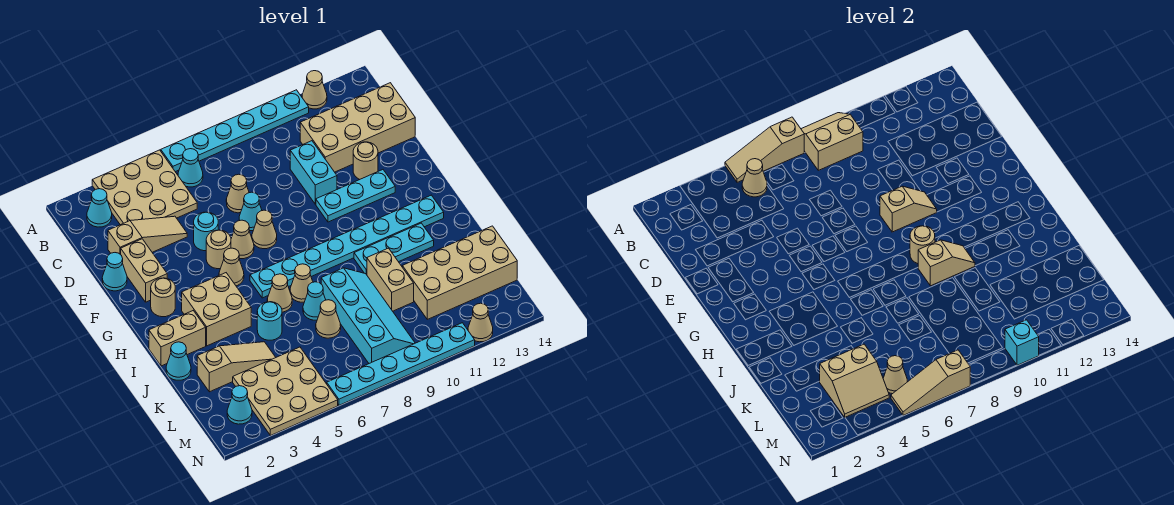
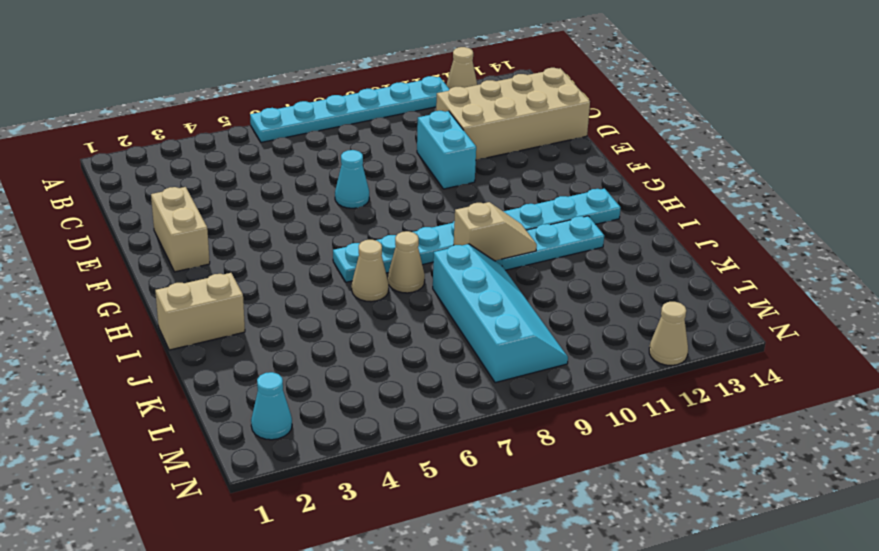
none -> tan plate A3:C5 level 1
none -> cyan cone B2 level 1
none -> cyan cone B6 level 1
none -> tan slope D2:D4 level 1 top 2

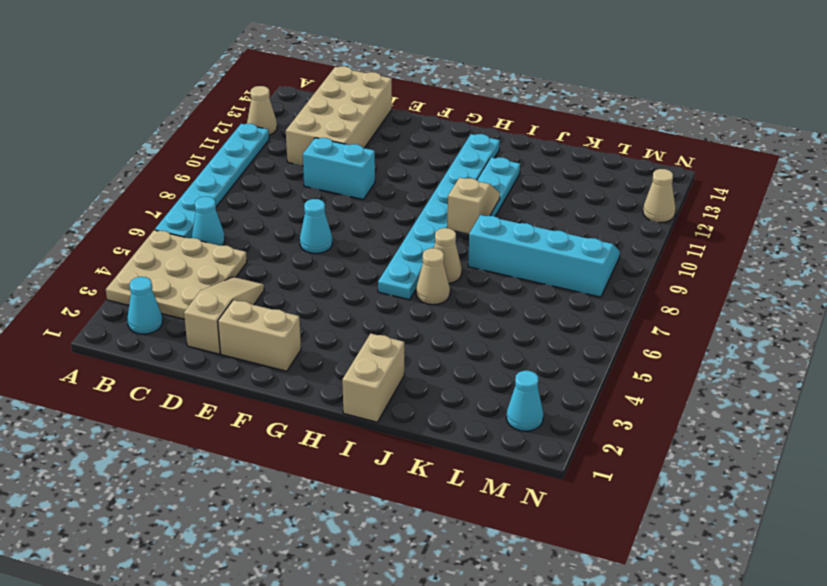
none -> tan cone D7 level 1
none -> cyan cone E1 level 1
none -> cyan round brick E5 level 1
none -> tan round brick E12 level 1

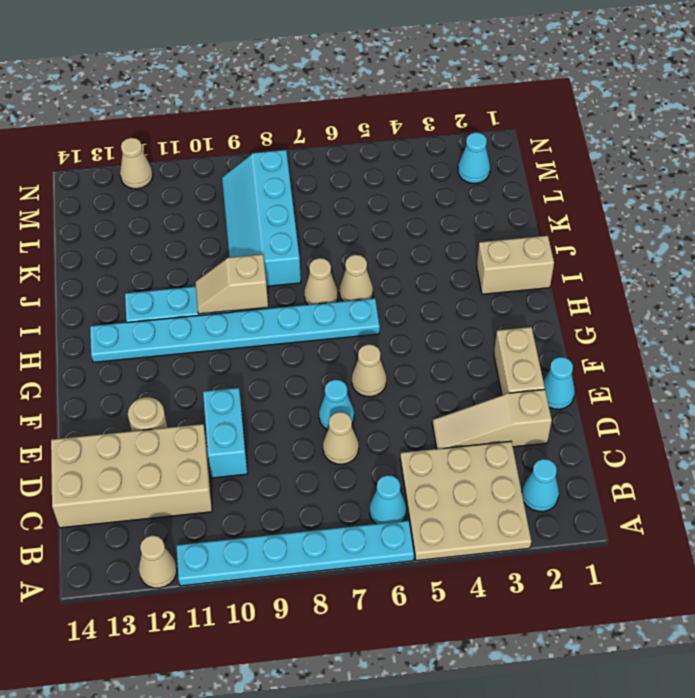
none -> cyan round brick E5 level 1
none -> tan round brick F5 level 1
none -> tan cone F7 level 1
none -> cyan plate F10:F12 level 1

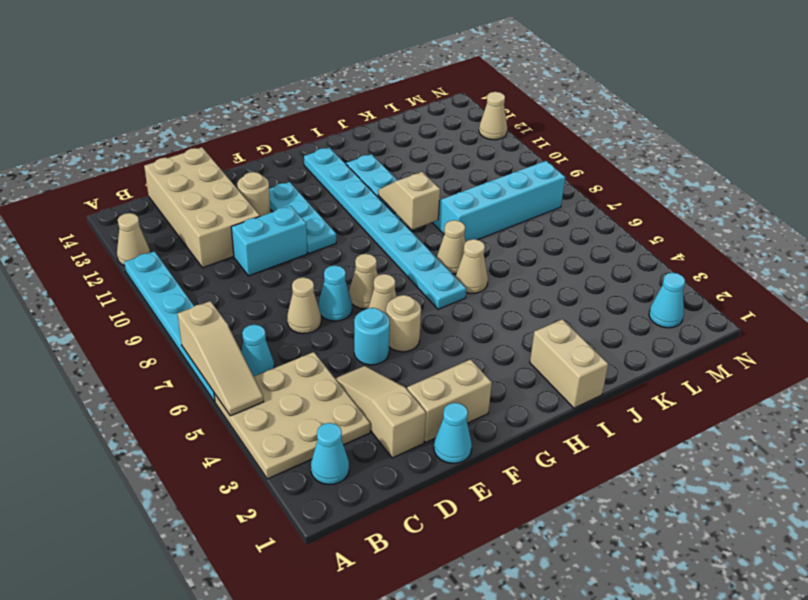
none -> tan round brick G2 level 1
none -> tan cone G5 level 1
none -> tan brick H3:I4 level 1
none -> cyan cone J1 level 1

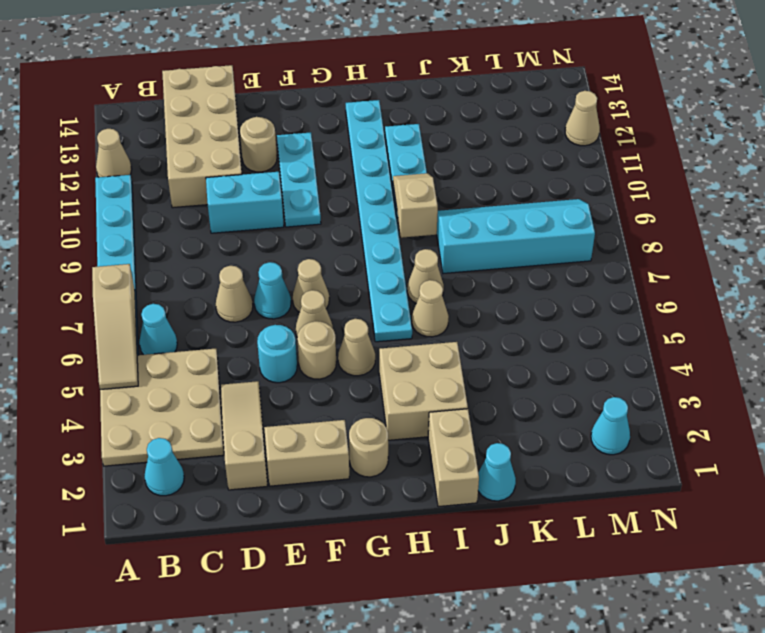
none -> cyan cone E1 level 1
none -> cyan round brick J5 level 1
none -> cyan cone J7 level 1
none -> tan brick J10:K10 level 1

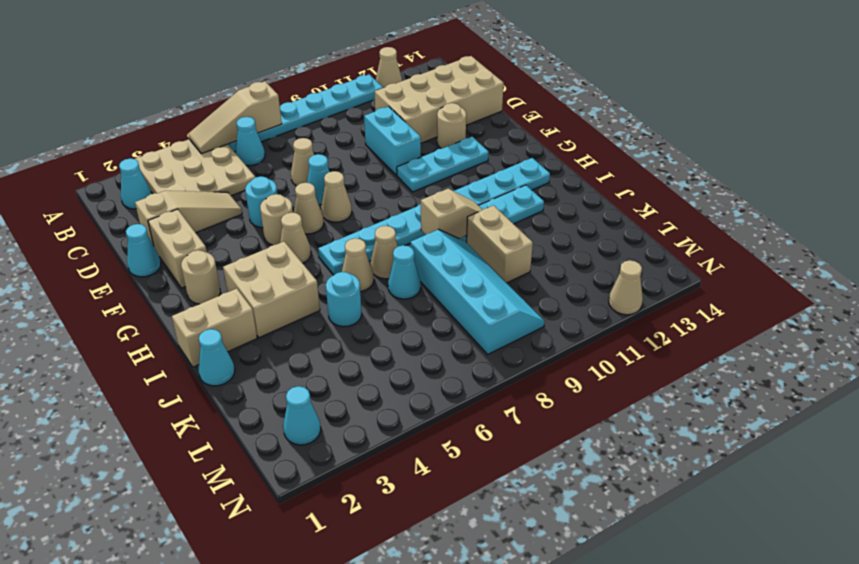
none -> tan slope K2:K4 level 1 top 2
none -> tan cone K7 level 1
none -> tan brick K11:L14 level 1
none -> tan plate L3:N5 level 1

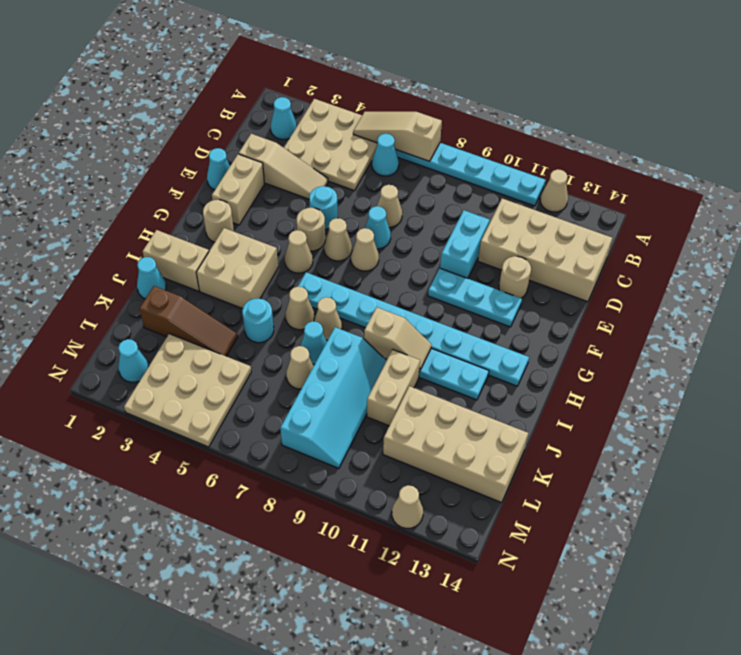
brown slope K2:K4 level 1 top 2 -> tan slope K2:K4 level 1 top 2
none -> cyan plate N6:N11 level 1
none -> tan slope A8:B9 level 2 top B
none -> tan cone B5 level 2
none -> tan slope F9:F10 level 2 top 9

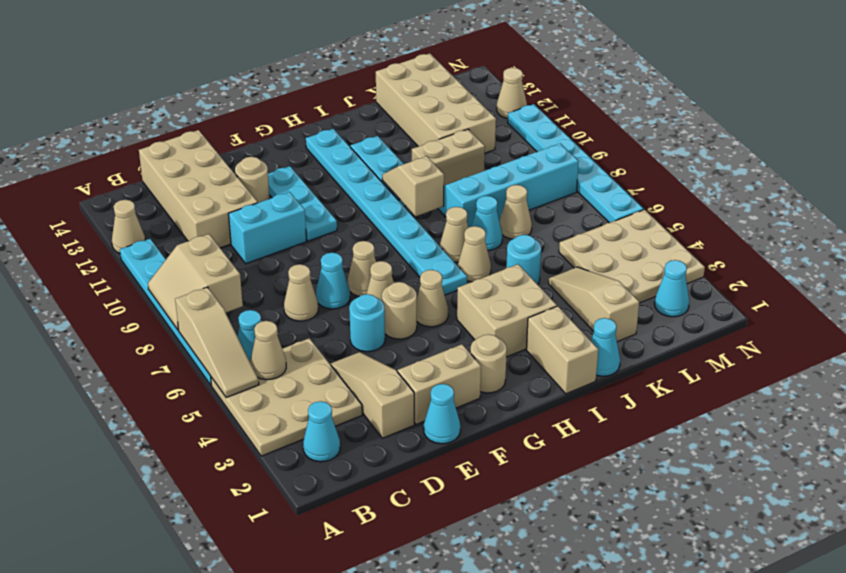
none -> tan slope F9:F10 level 2 top 9
none -> tan round brick H9 level 2
none -> tan slope L3:M4 level 2 top L
none -> tan cone M5 level 2

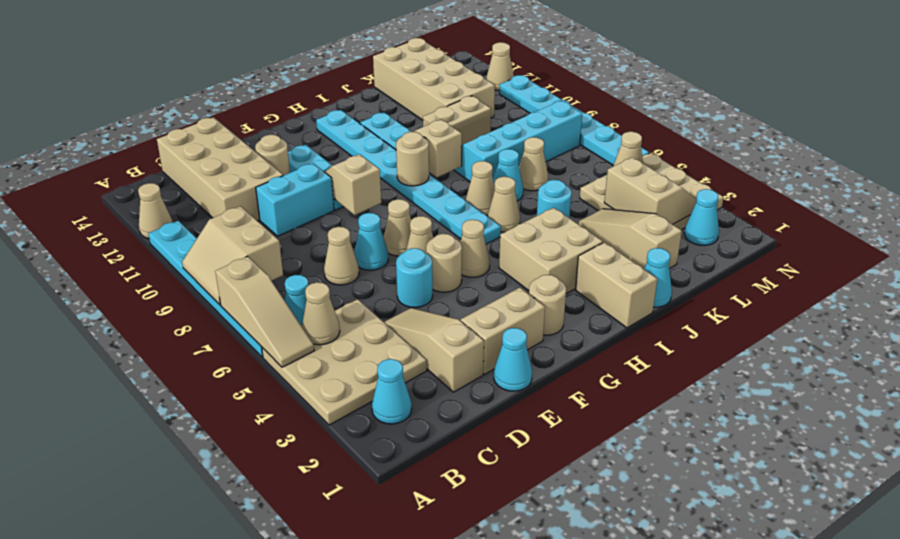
none -> tan slope N5:N7 level 2 top 7
none -> cyan brick N10 level 2

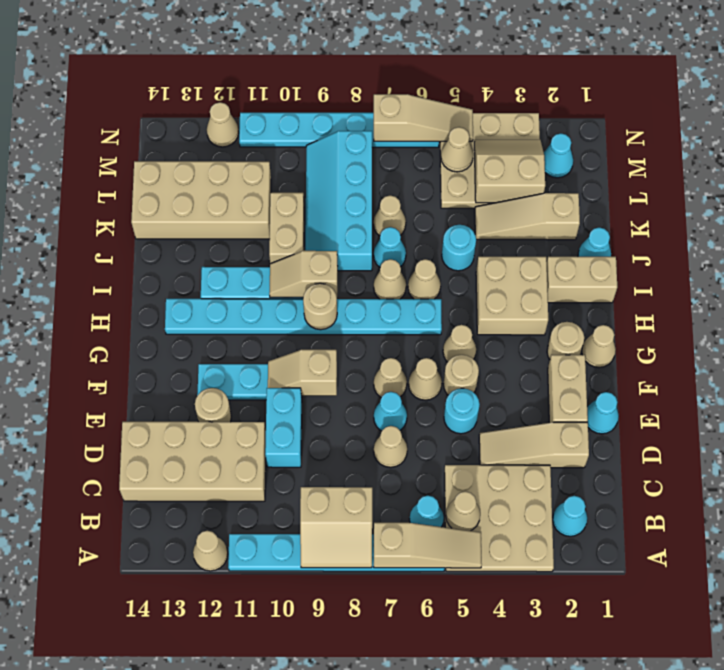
tan cone G1 level 1 -> none
none -> cyan brick N10 level 2

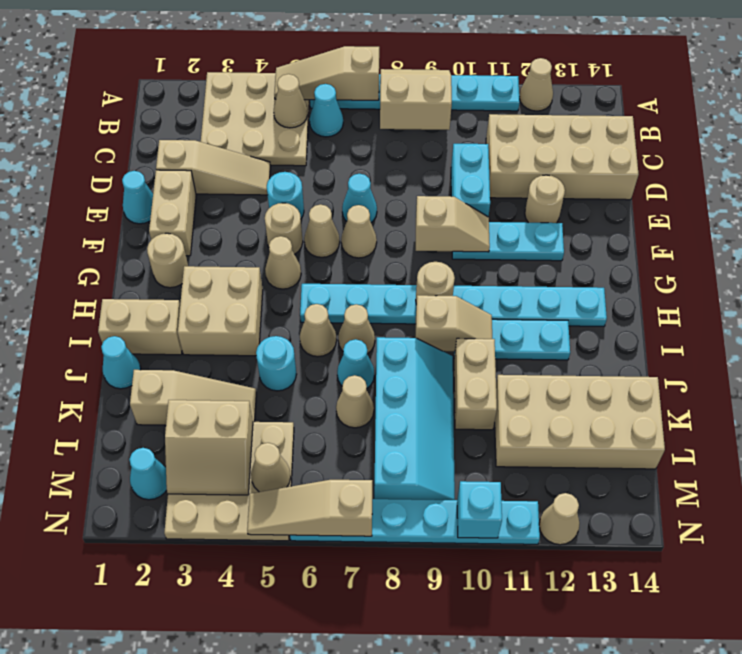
none -> cyan cone B2 level 1
none -> tan cone D7 level 1

